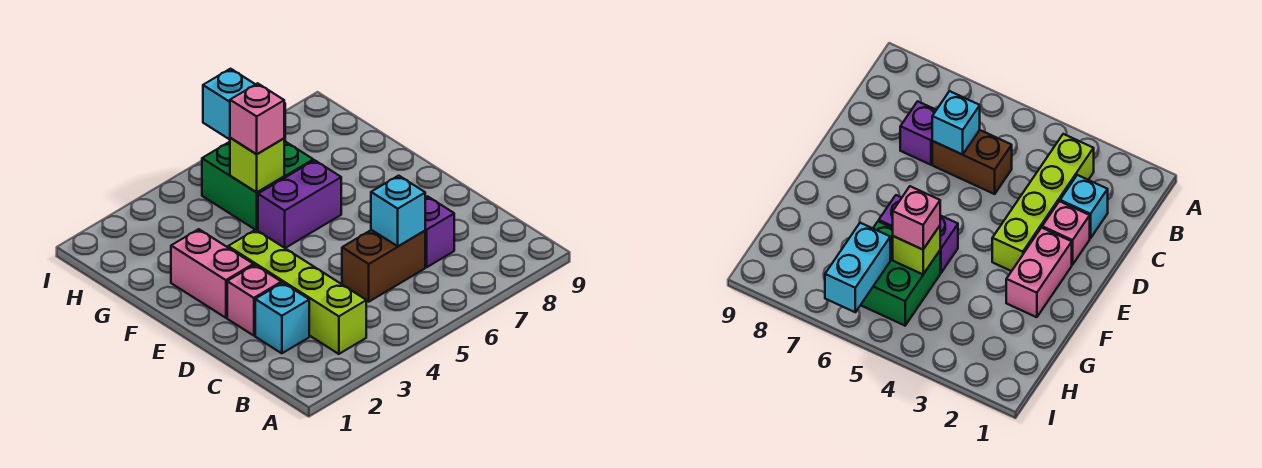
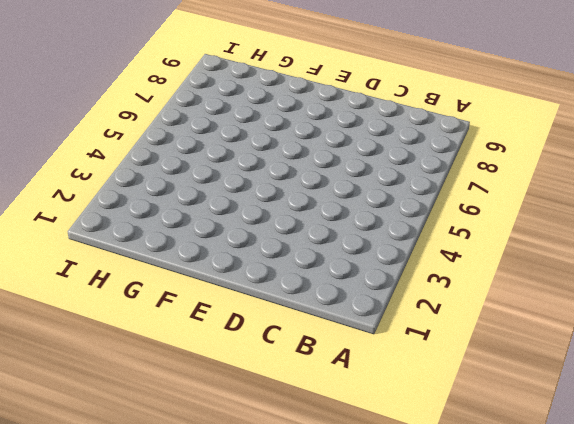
none -> lime brick B3:E3 level 1
none -> cyan brick C2 level 1
none -> brown brick C5:C6 level 1

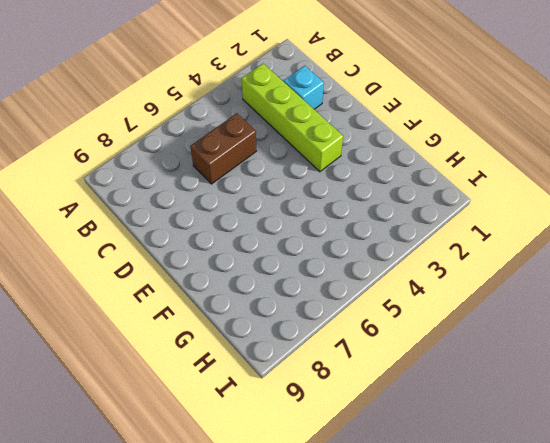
none -> purple brick C7 level 1
none -> pink brick D2 level 1
none -> pink brick E2:F2 level 1

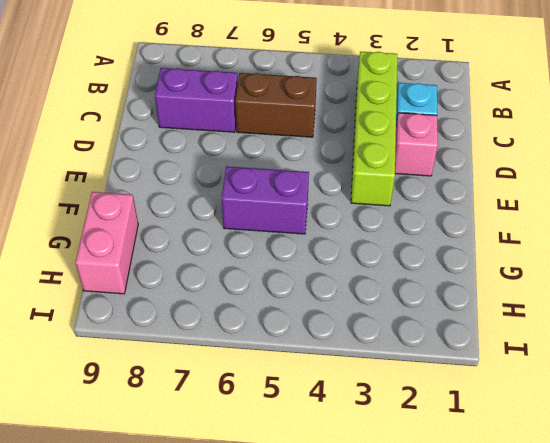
purple brick C7:C8 level 1 -> purple brick C7 level 1
pink brick G9:H9 level 1 -> pink brick E2:F2 level 1
none -> green brick G5:H6 level 1
none -> cyan brick C6 level 2
none -> lime brick G5 level 2

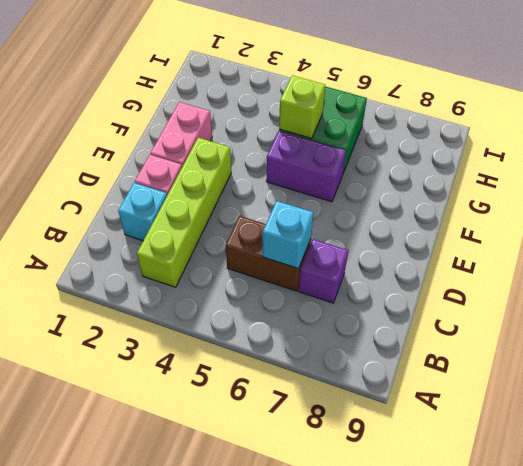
none -> cyan brick H6:I6 level 2
none -> pink brick G5 level 3

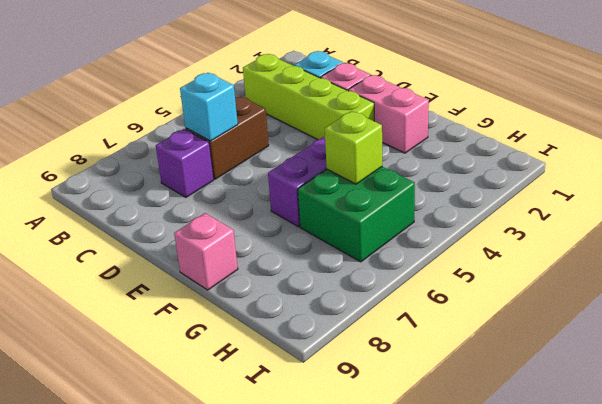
pink brick F9 level 1 -> pink brick G5 level 3
none -> cyan brick H6:I6 level 2

